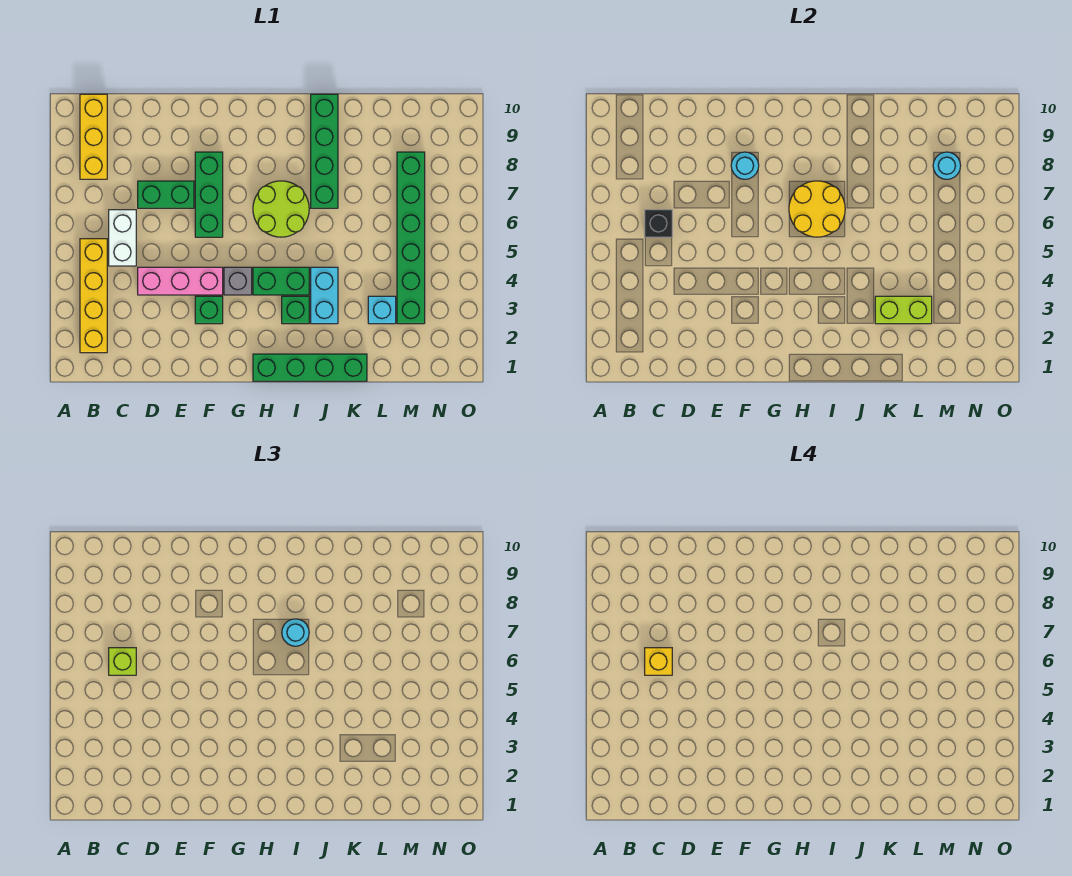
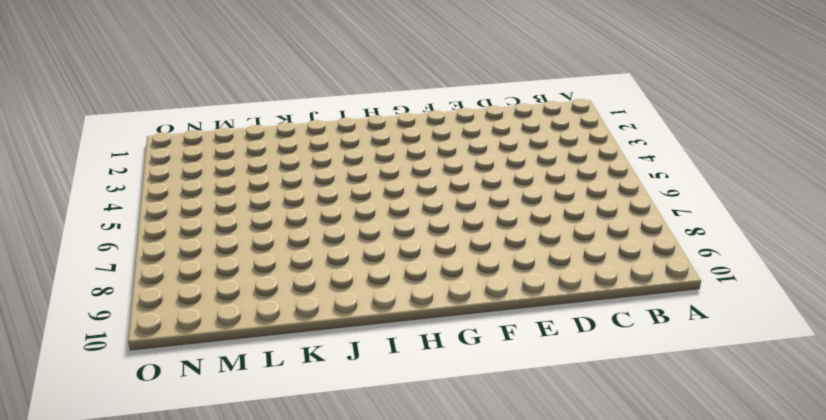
none -> yellow brick B2:B5 level 1
none -> yellow brick B8:B10 level 1
none -> white brick C5:C6 level 1

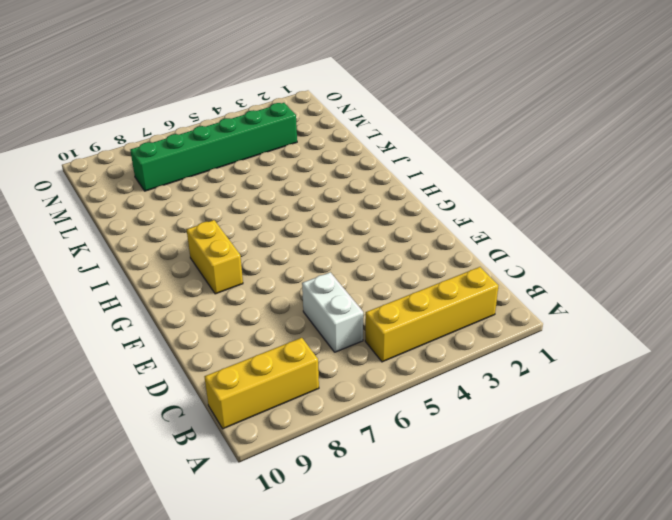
white brick C6:D6 level 1 -> white brick C5:C6 level 1
yellow brick G8:H8 level 1 -> none
none -> pink brick D4:F4 level 1
none -> green brick D7:E7 level 1
none -> green brick F3 level 1

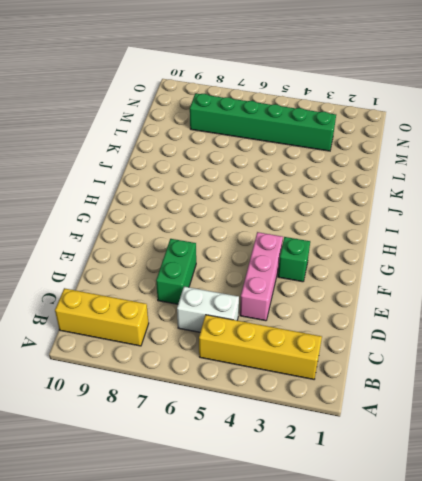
none -> green brick F6:F8 level 1
none -> grey brick G4 level 1
none -> green brick H1:K1 level 1

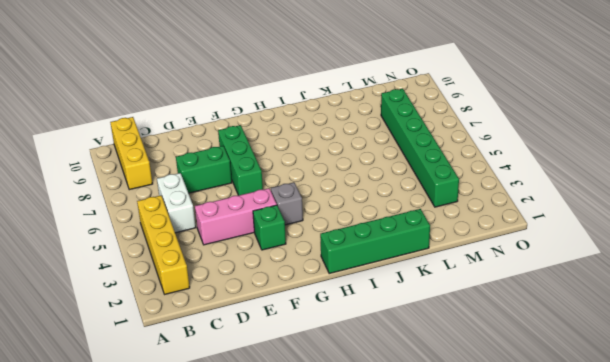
none -> green brick H4:I4 level 1
none -> lime round brick H6:I7 level 1
none -> green brick I3 level 1

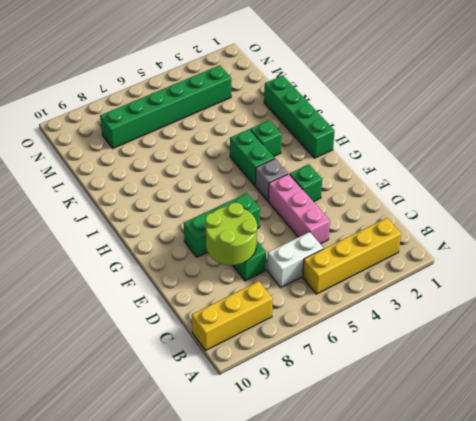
lime round brick D7:E8 level 2 -> lime round brick H6:I7 level 1
none -> cyan brick J3:J4 level 1
none -> green brick J7:J10 level 1
none -> cyan brick L3 level 1

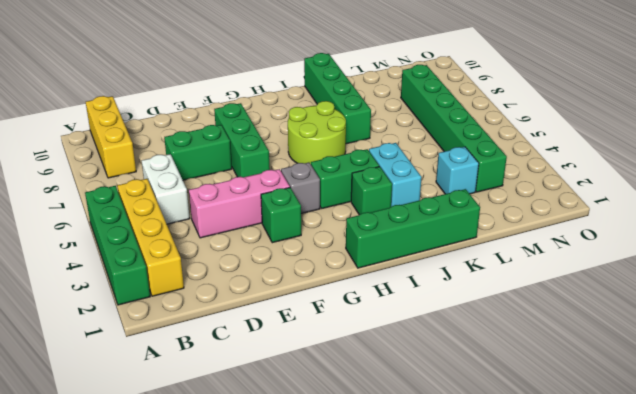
green brick A2:A5 level 1 -> none
none -> black brick C6 level 2
none -> cyan round brick F8 level 2
none -> yellow round brick H6:I7 level 2

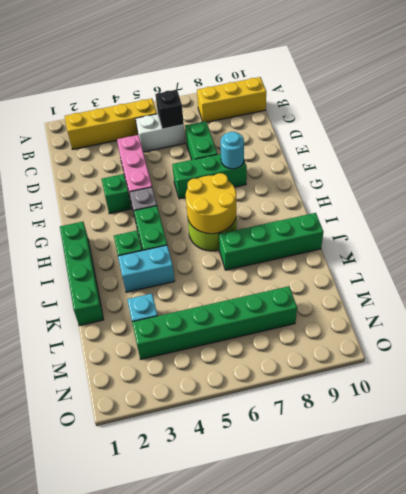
none -> lime brick K3:L3 level 2
none -> cyan round brick M8 level 2
none -> lime brick C6 level 3

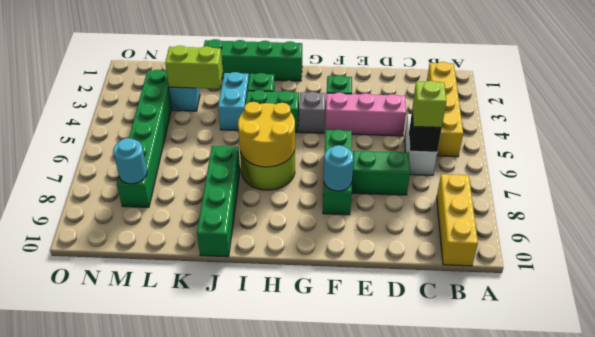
none -> cyan round brick I7 level 3
none -> yellow brick C6 level 4

